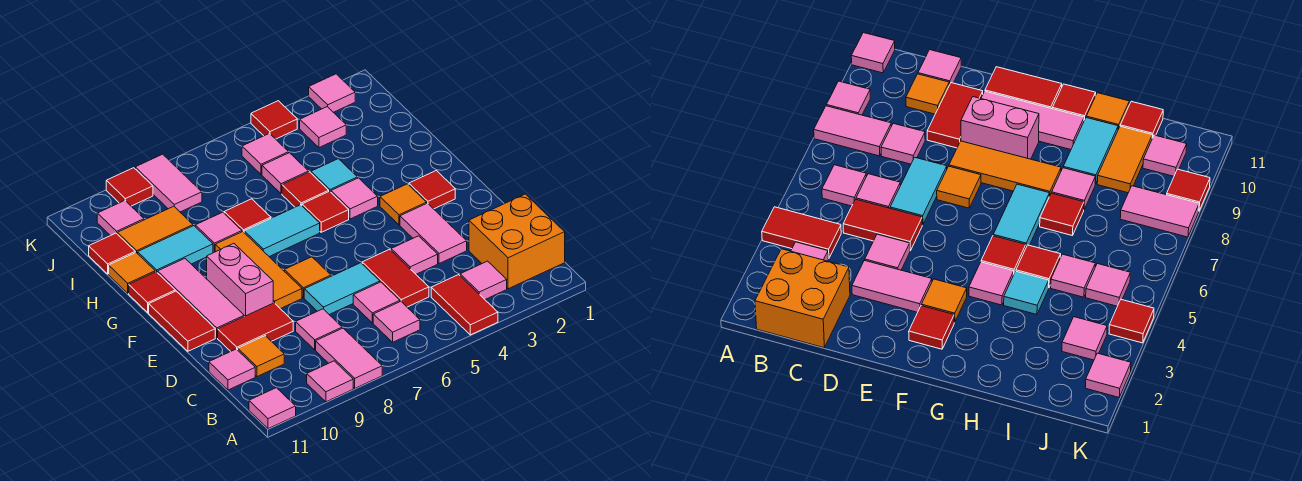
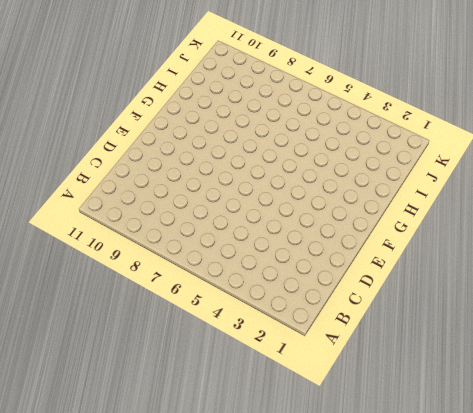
none -> red tile A4:B4 level 1
none -> pink tile A8:B8 level 1
none -> pink tile A9 level 1
none -> pink tile A11 level 1

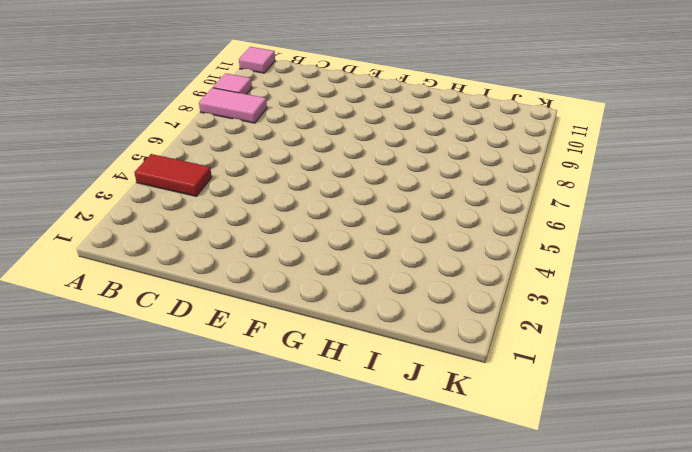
none -> orange brick B1:C2 level 1
none -> pink tile B3 level 1
none -> pink tile B6 level 1
none -> red tile C5:D5 level 1

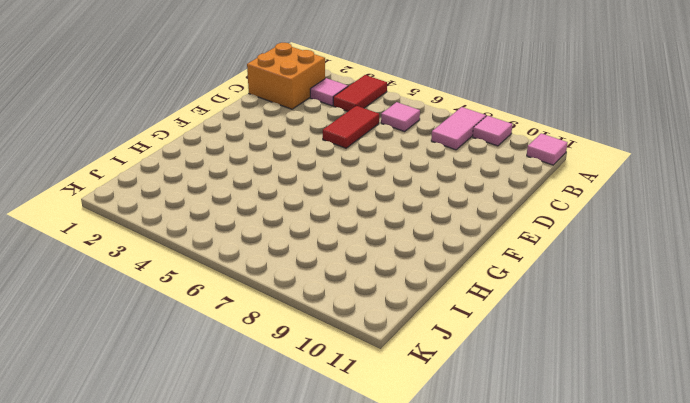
none -> pink tile C6 level 1
none -> pink tile C8 level 1
none -> orange tile C10 level 1
none -> pink tile C11 level 1

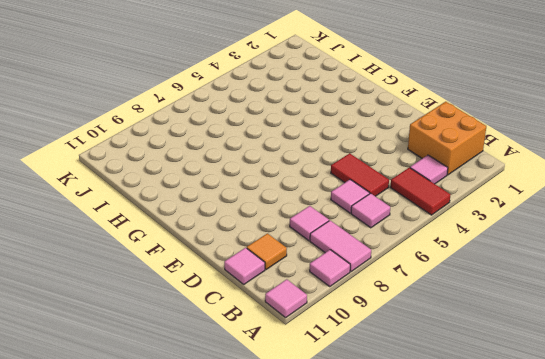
none -> pink tile D3:E3 level 1
none -> pink tile D4 level 1
none -> cyan tile D6:D7 level 1
none -> red tile D9:D10 level 1

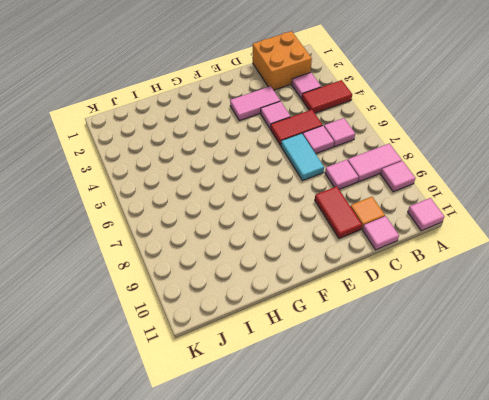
none -> orange tile E7 level 1
none -> orange tile E8:G8 level 1
none -> pink brick E9:F9 level 1
none -> pink tile E10:G10 level 1

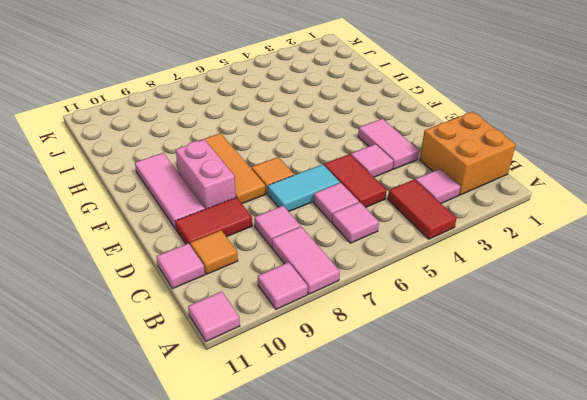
none -> red tile E11:F11 level 1
none -> red tile F2 level 1
none -> orange tile F3 level 1
none -> pink tile G4 level 1

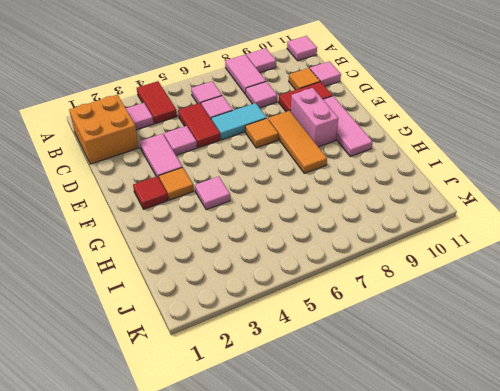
none -> red tile E11:F11 level 1
none -> red tile G5 level 1
none -> cyan tile G6:G7 level 1
none -> red tile G11 level 1

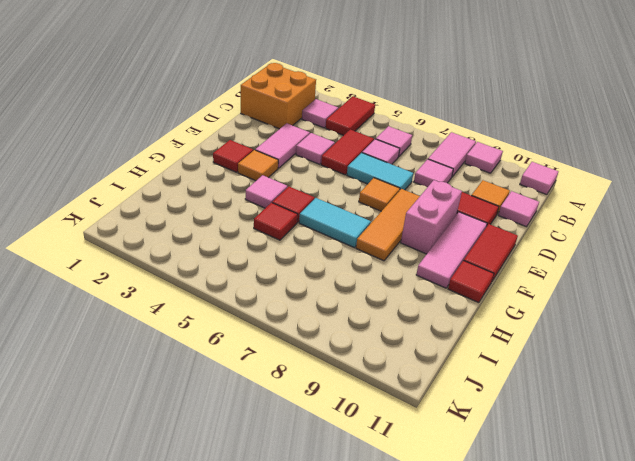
none -> cyan tile H4 level 1
none -> red tile H7 level 1
none -> pink tile H8 level 1
none -> cyan tile H9:H10 level 1

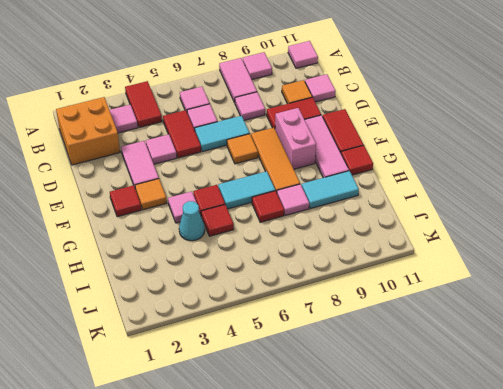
cyan cone H4 level 1 -> cyan tile H4 level 1
none -> orange tile H11 level 1
none -> pink tile I5 level 1
none -> orange tile I9:I10 level 1
none -> red tile I11 level 1

